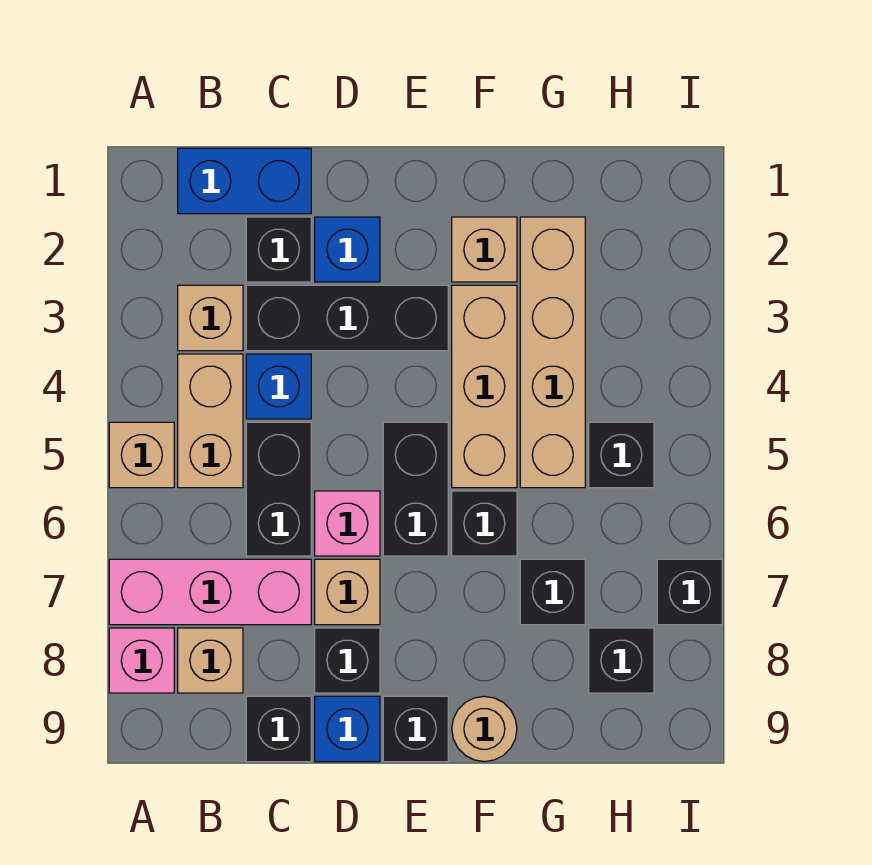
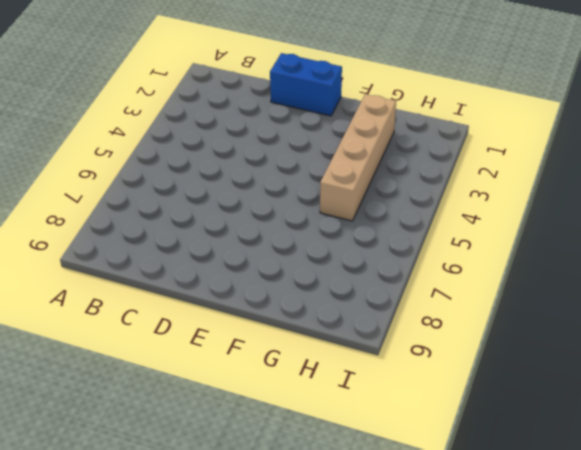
blue brick D1:E1 level 1 -> blue brick B1:C1 level 1
none -> tan brick A5 level 1
none -> pink brick A7:C7 level 1
none -> pink brick A8 level 1

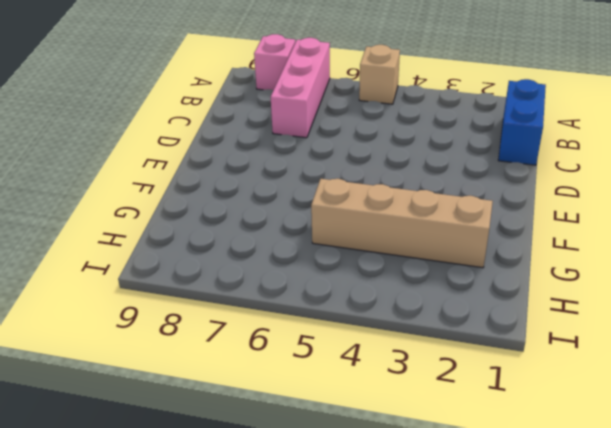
none -> tan brick B3 level 1
none -> tan brick B4:B5 level 1
none -> tan brick B8 level 1

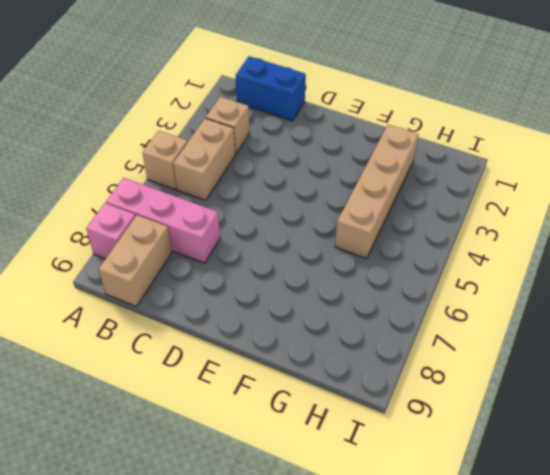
tan brick B8:B9 level 1 -> tan brick B8 level 1
none -> black brick C2 level 1
none -> black brick C3:E3 level 1
none -> blue brick C4 level 1

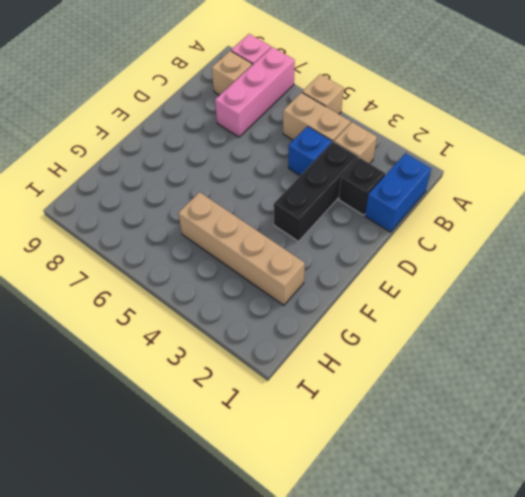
none -> black brick C5:C6 level 1
none -> black brick C9 level 1
none -> blue brick D2 level 1

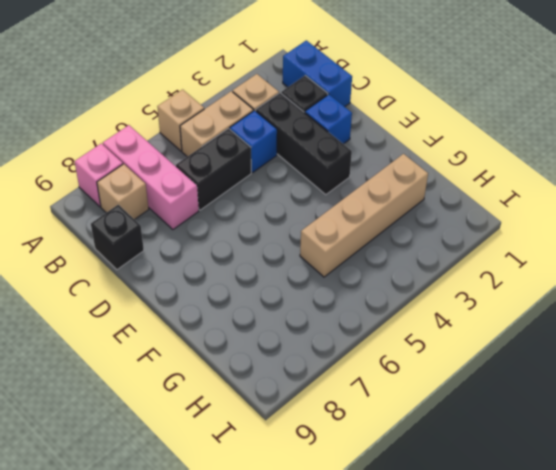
none -> pink brick D6 level 1
none -> tan brick D7 level 1
none -> black brick D8 level 1

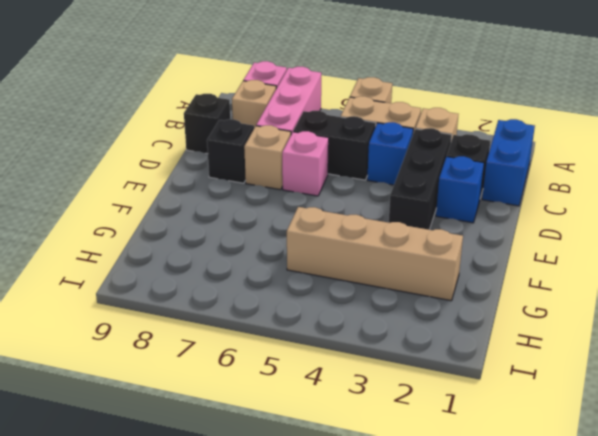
none -> blue brick D9 level 1
none -> black brick E5:E6 level 1
none -> black brick E9 level 1

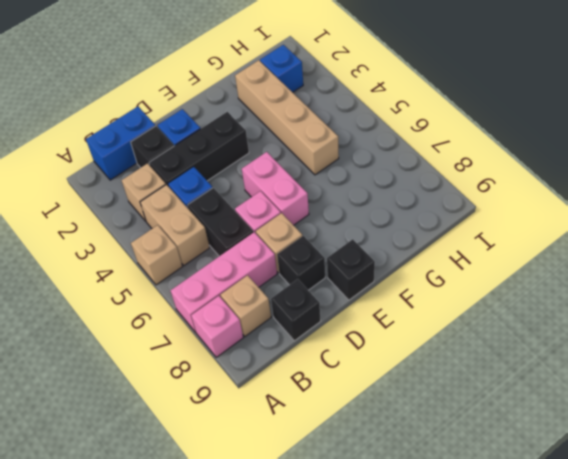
pink brick E5:E6 level 1 -> black brick E5:E6 level 1
blue brick H2 level 1 -> blue brick D9 level 1
none -> tan brick F2 level 1
none -> tan brick F3:F5 level 1
none -> black brick F6 level 1

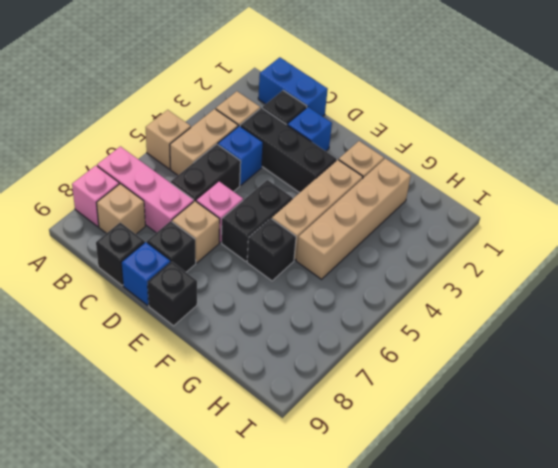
none -> tan round brick F9 level 1
none -> black brick G7 level 1
none -> black brick H5 level 1

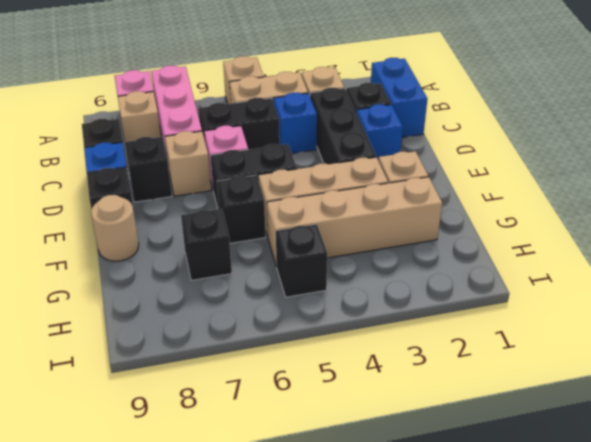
none -> black brick H8 level 1
none -> black brick I7 level 1

